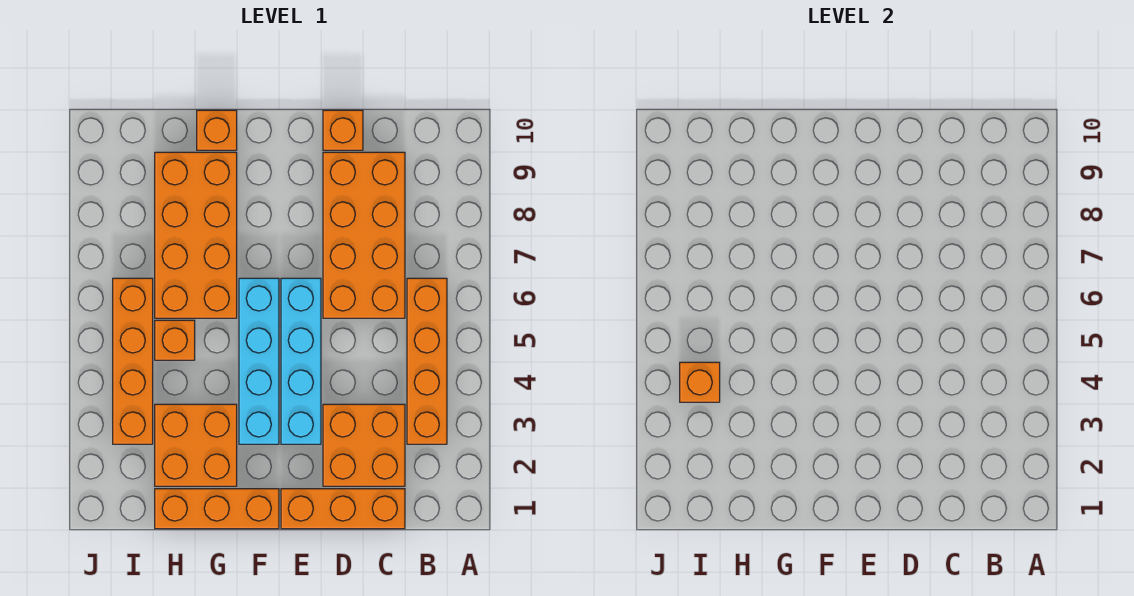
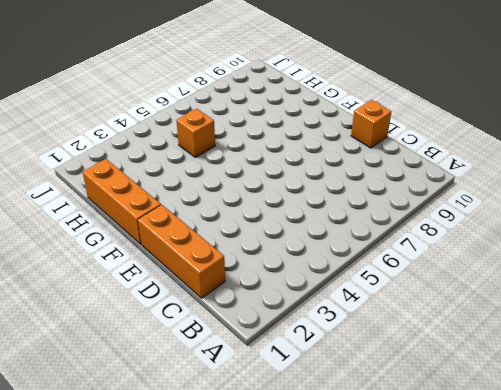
none -> orange brick B3:B6 level 1
none -> orange brick C2:D3 level 1
none -> orange brick C6:D9 level 1

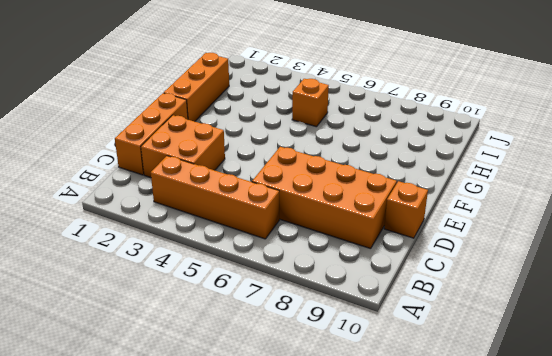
none -> cyan brick E3:E6 level 1
none -> cyan brick F3:F6 level 1
none -> orange brick G2:H3 level 1

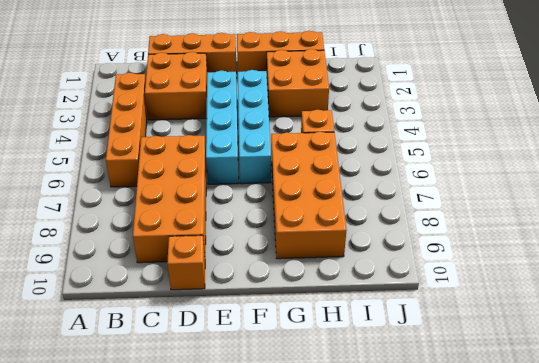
none -> orange brick G10 level 1
none -> orange brick I3:I6 level 1
none -> orange brick I4 level 2

